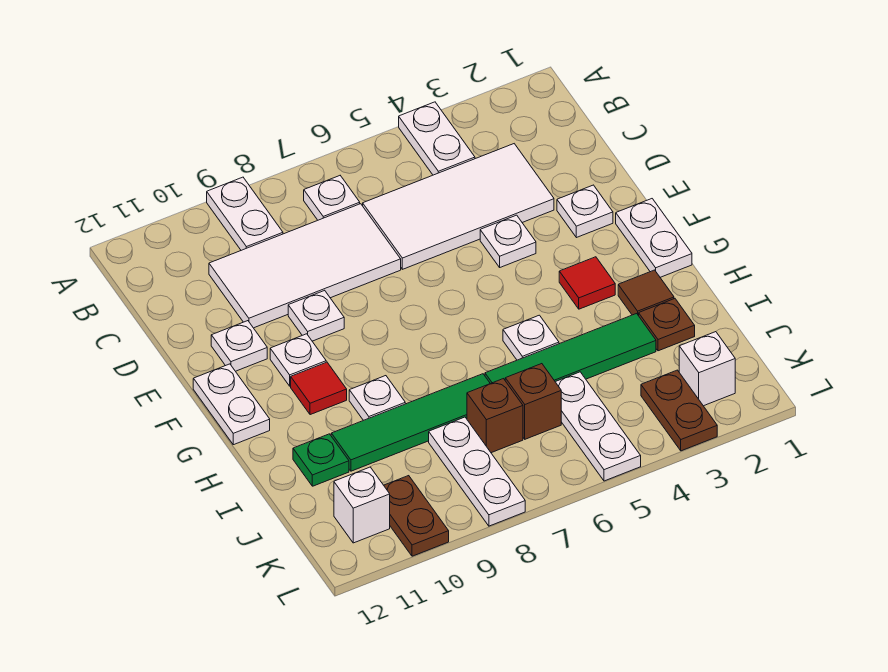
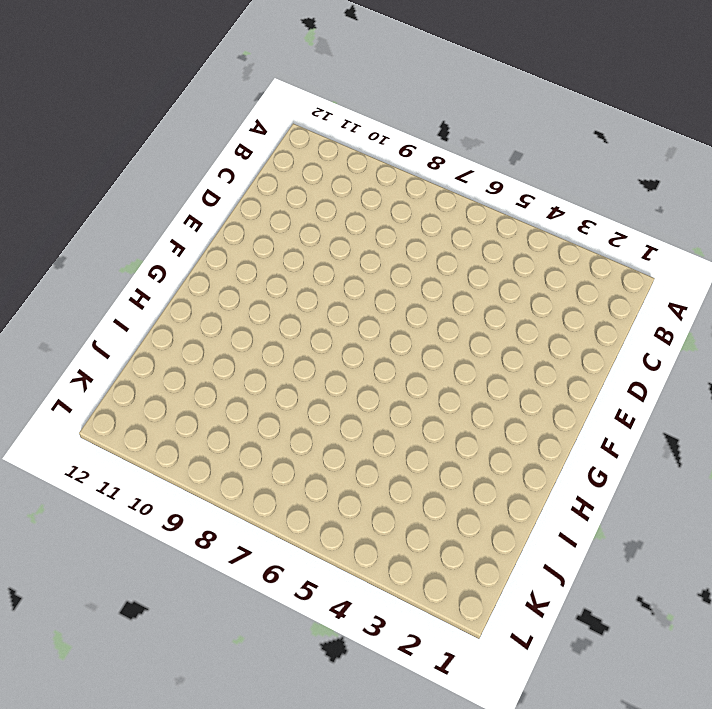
none -> white plate A4:B4 level 1
none -> white plate A9:B9 level 1
none -> white plate B7 level 1

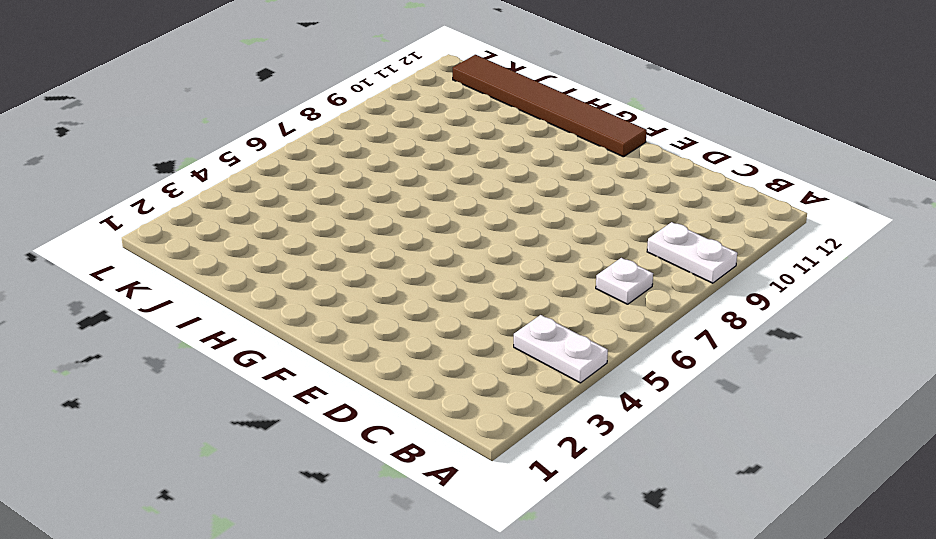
brown tile F12:K12 level 1 -> white plate F12:G12 level 1
none -> white tile C3:D6 level 1
none -> white tile C7:D10 level 1
none -> white plate E2 level 1

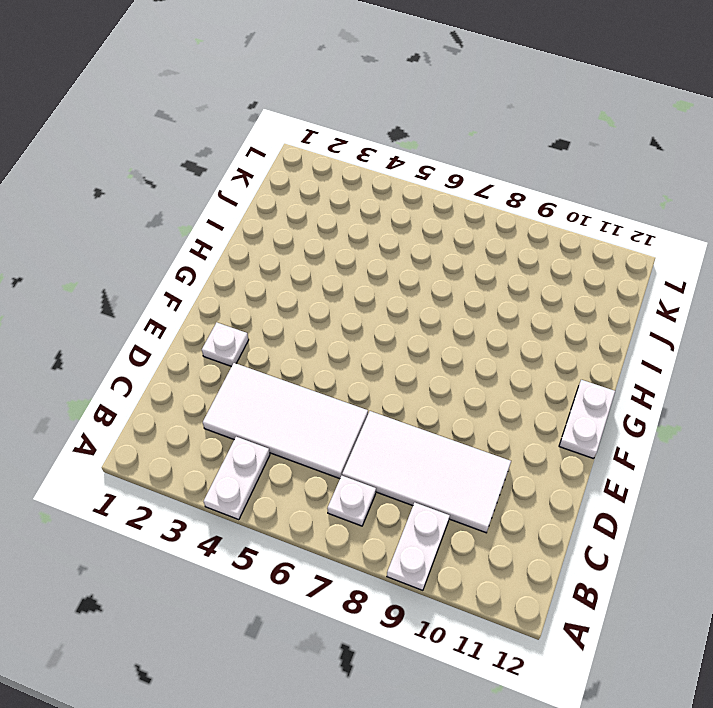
none -> white plate E4 level 1
none -> white plate E9 level 1
none -> white plate E11 level 1

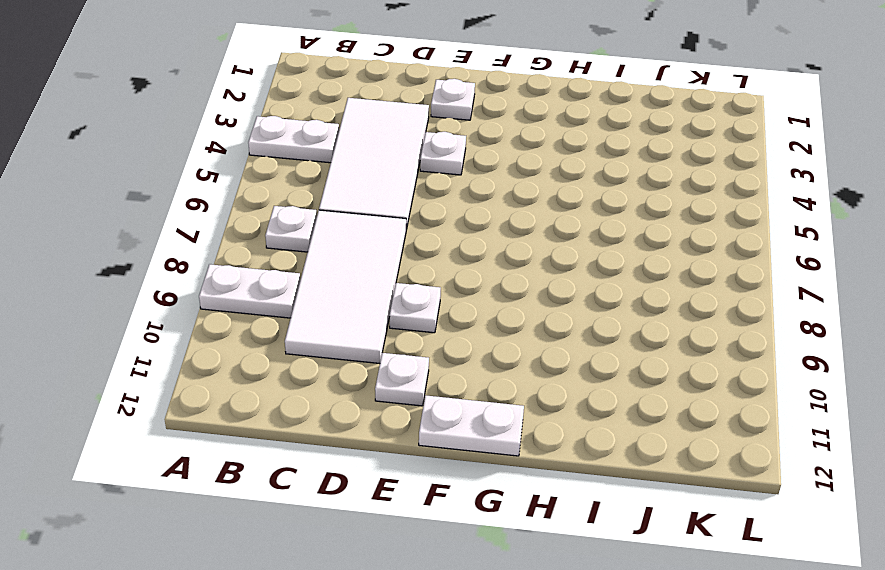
none -> white plate F1:G1 level 1
none -> white plate F10 level 1
none -> red tile G3 level 1

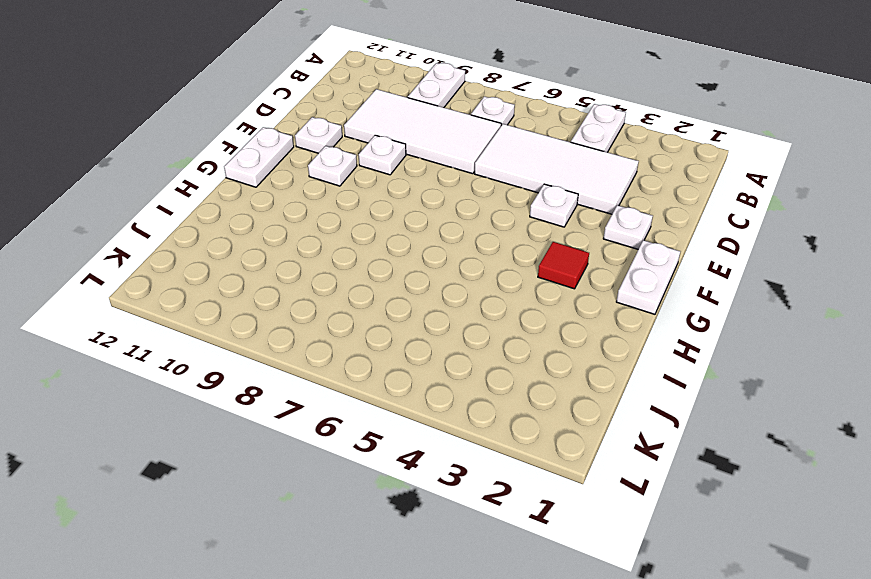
none -> red tile G10 level 1
none -> brown tile H2 level 1
none -> white plate H5 level 1

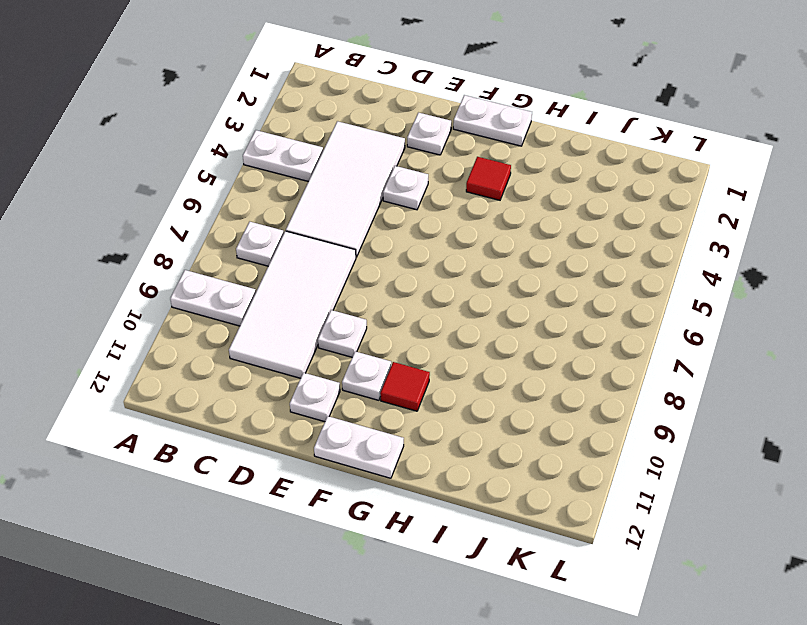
none -> brown tile H2 level 1
none -> white plate H5 level 1
none -> white plate H9 level 1

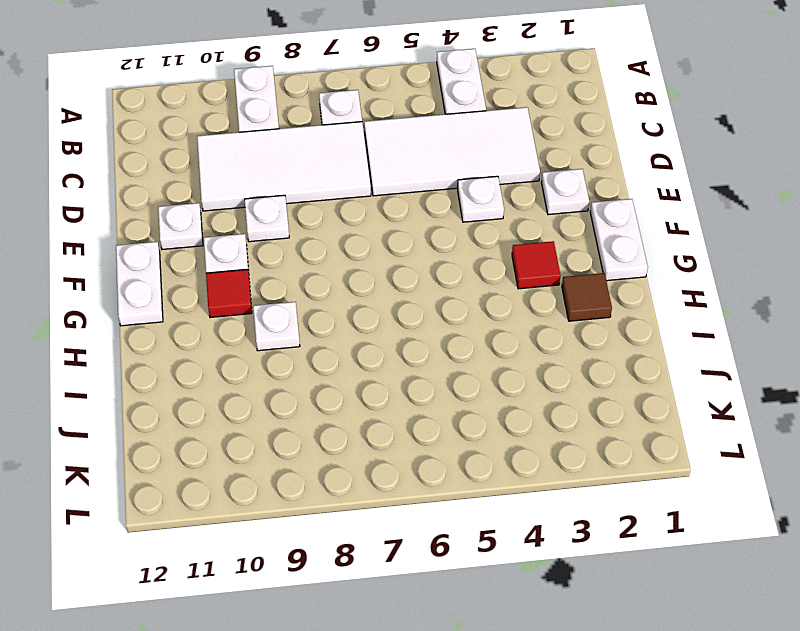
none -> white plate H5 level 1
none -> brown plate I2 level 1
none -> green tile I3:I6 level 1

